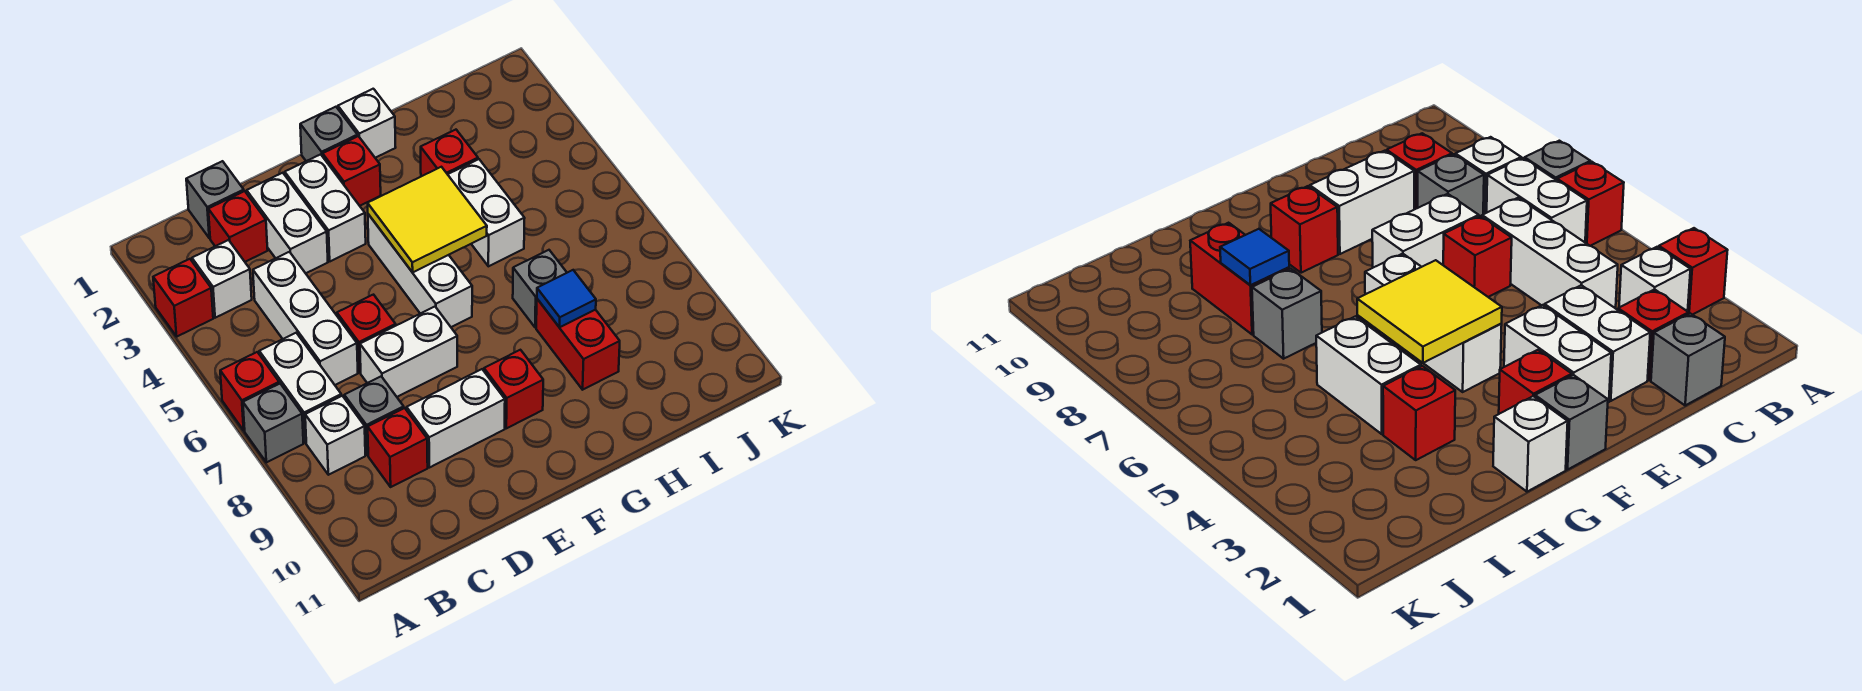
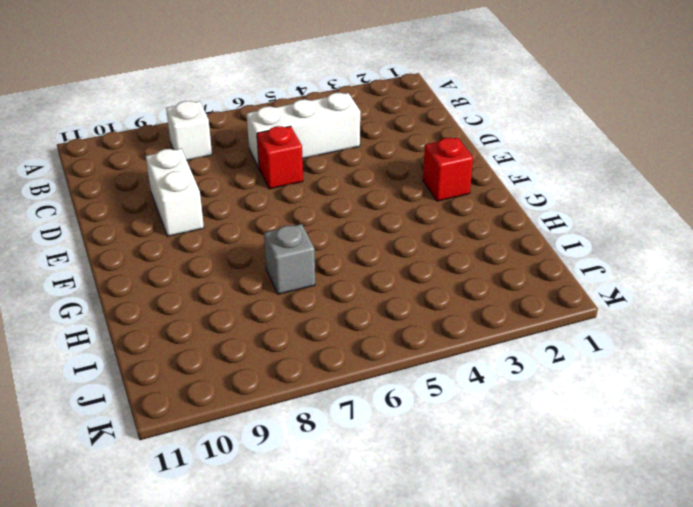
none -> red brick A3 level 1
none -> red brick A6 level 1
none -> grey brick A7 level 1

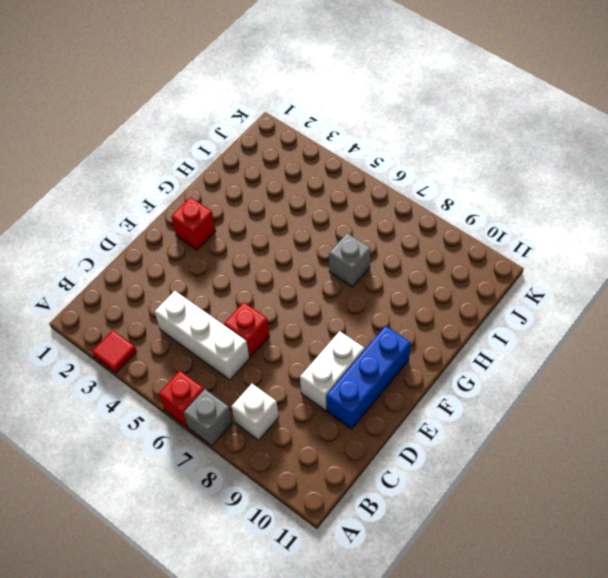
red tile A3 level 1 -> red brick A3 level 1
blue brick D10:F10 level 1 -> none
none -> white brick B3 level 1
none -> white brick B6:B7 level 1
none -> grey brick C1 level 1

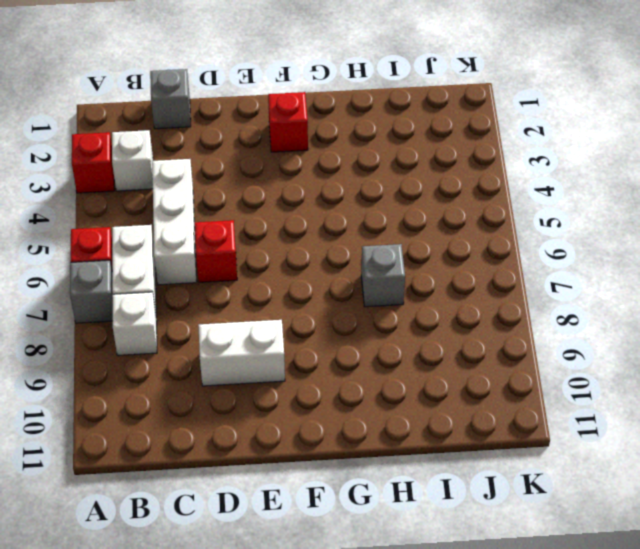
none -> red brick C2 level 1
none -> grey brick C8 level 1
none -> red brick C9 level 1

